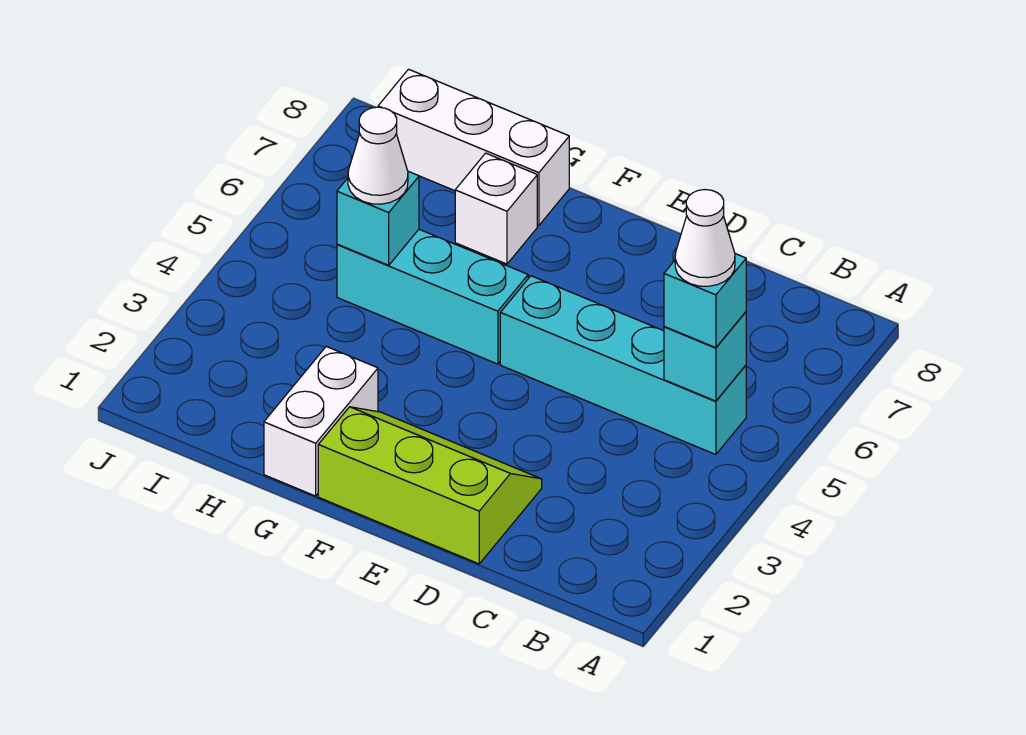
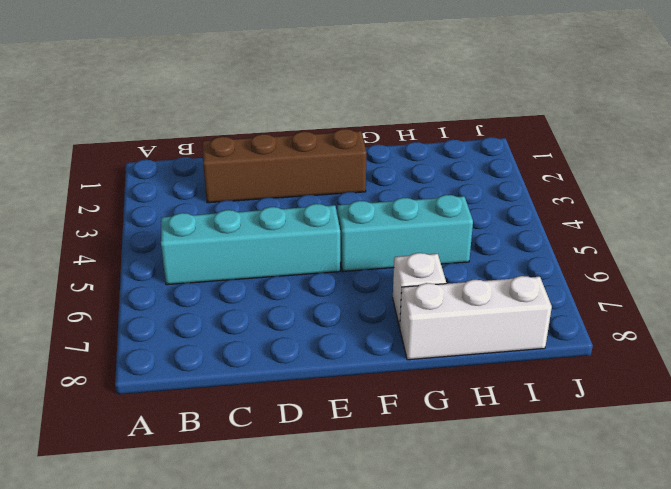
brown brick C2:F2 level 1 -> lime slope D1:F2 level 1 top 1
none -> white brick G1:G2 level 1
none -> cyan brick B5 level 2

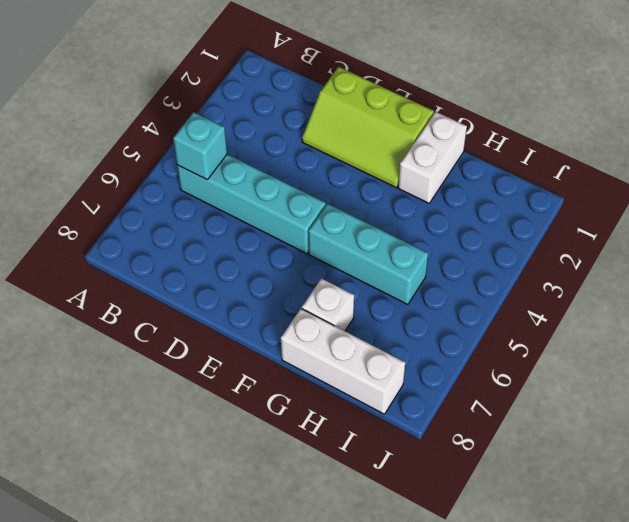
none -> cyan brick H5 level 2
none -> cyan brick B5 level 3

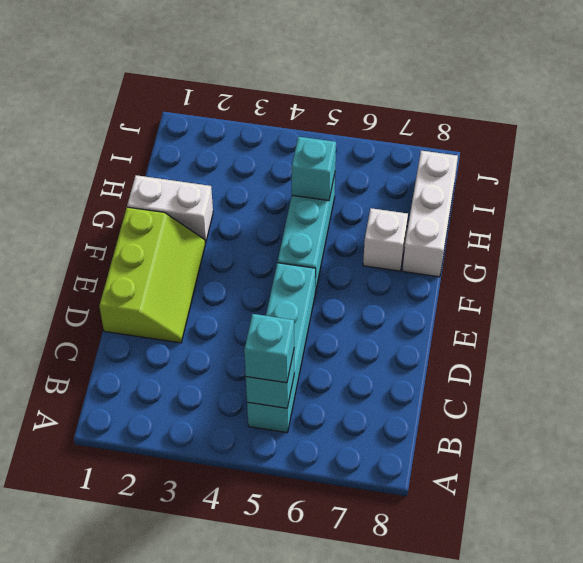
none -> white cone H5 level 3
none -> white cone B5 level 4

